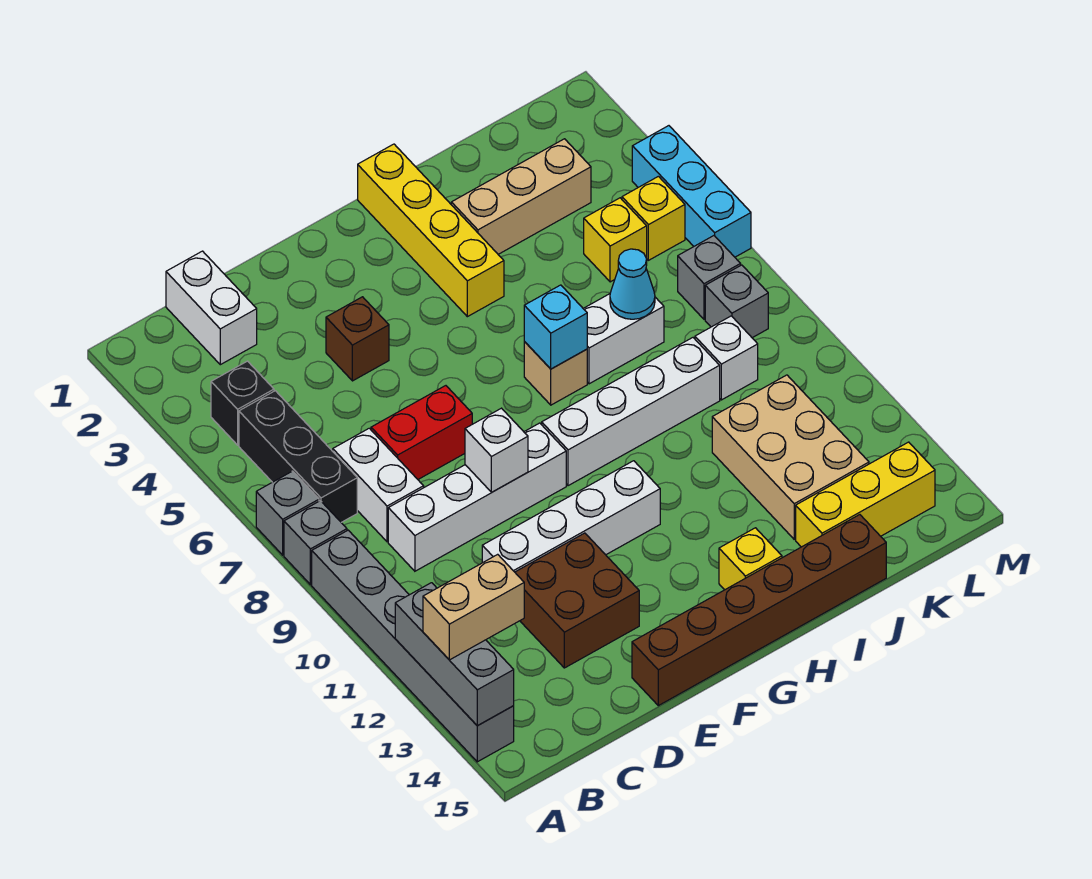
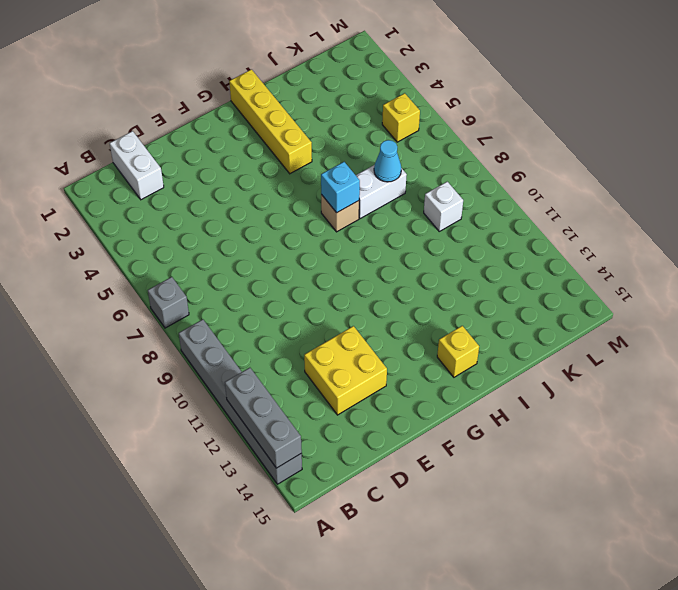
yellow brick D12:E13 level 1 -> brown brick D12:E13 level 1
none -> grey brick A8 level 1
none -> black brick B4 level 1
none -> black brick B5:B7 level 1
none -> white brick C7:C8 level 1

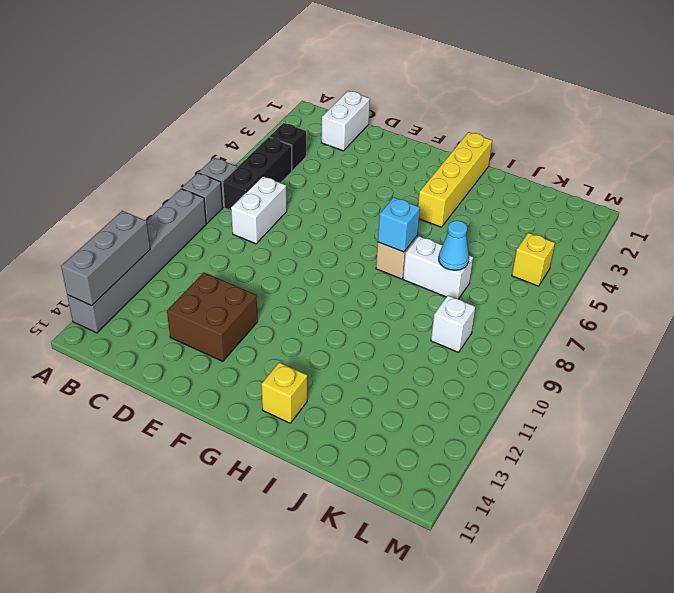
none -> white brick C9:F9 level 1
none -> red brick D7:E7 level 1
none -> white brick D11:G11 level 1
none -> brown brick E4 level 1

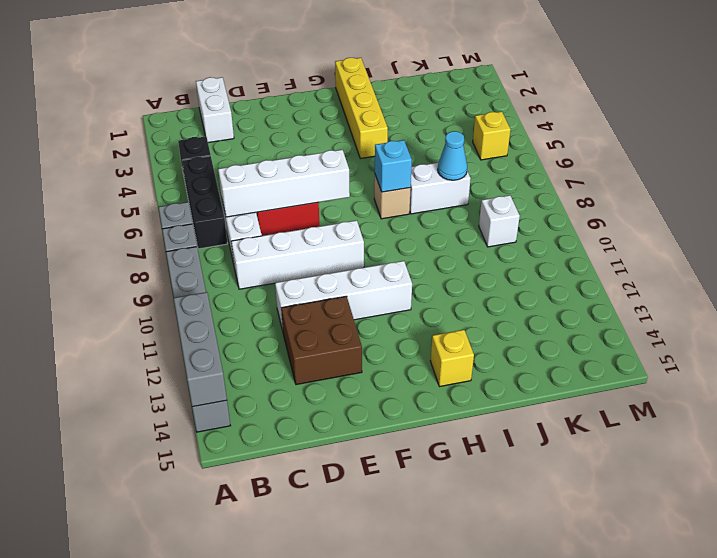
white brick C7:F7 level 2 -> white brick G9:J9 level 1
none -> brown brick E4 level 1
none -> brown brick E15:J15 level 1
none -> tan brick I3:K3 level 1
none -> tan brick J11:K13 level 1

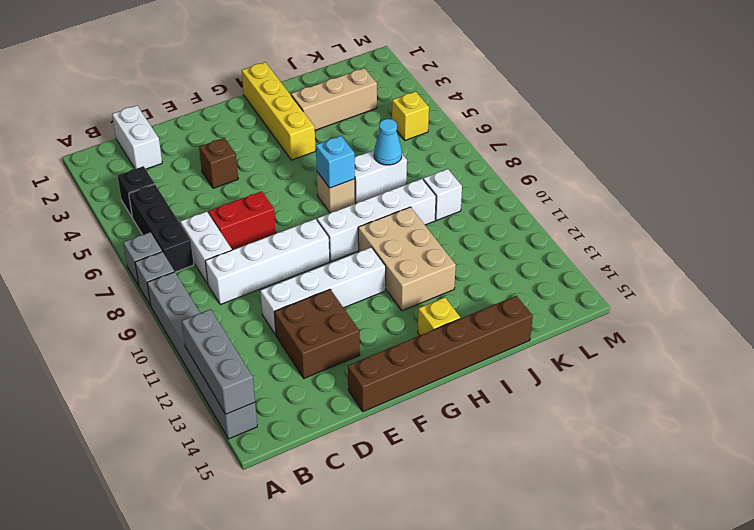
tan brick H10:I12 level 1 -> tan brick J11:K13 level 1
none -> yellow brick J14:L14 level 1
none -> yellow brick K5 level 1
none -> grey brick L7 level 1
none -> grey brick L8 level 1

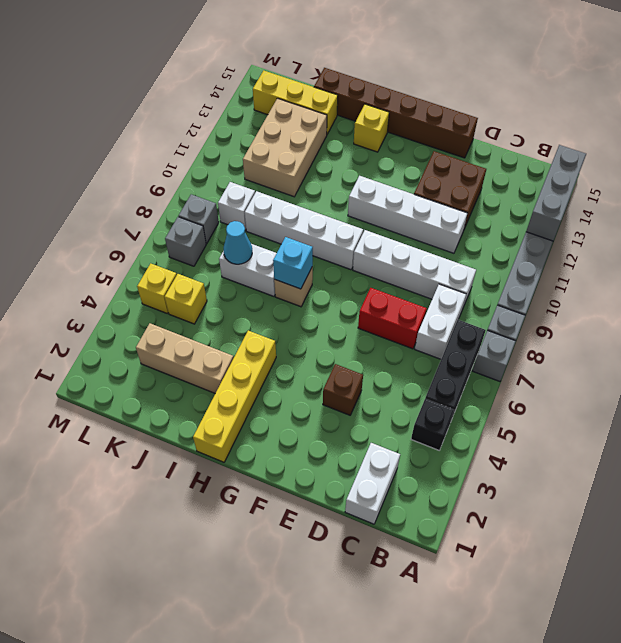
none -> cyan brick M4:M6 level 1
none -> white brick E9 level 2
none -> tan brick A13:B13 level 3

